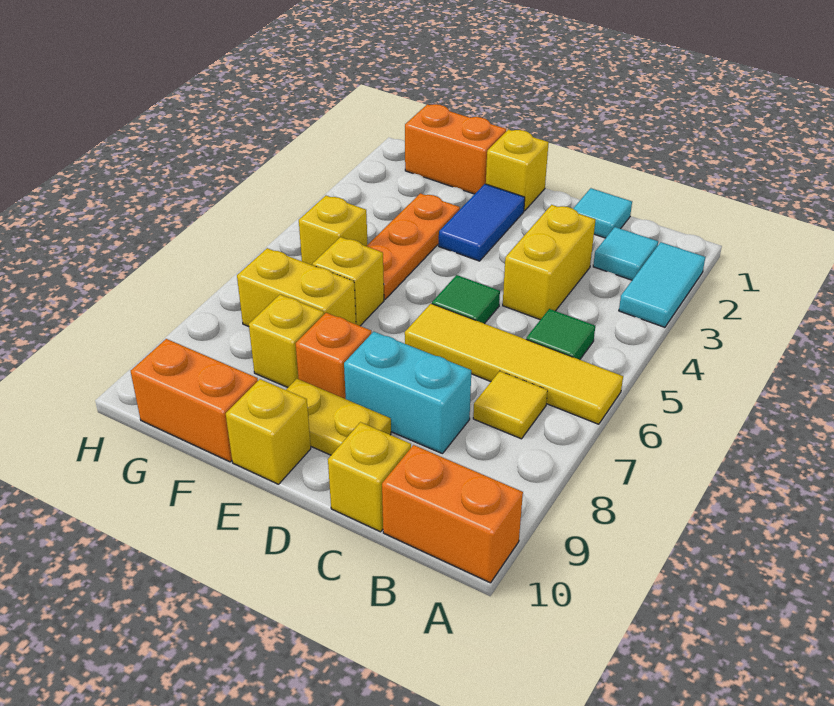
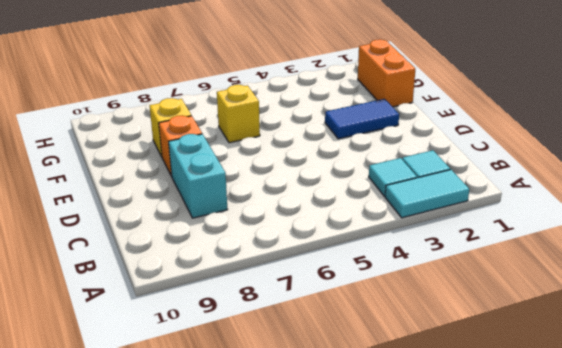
cyan tile B3 level 1 -> cyan tile C1 level 1
none -> yellow tile A6:D6 level 1
none -> orange brick A10:B10 level 1
none -> green tile B5 level 1

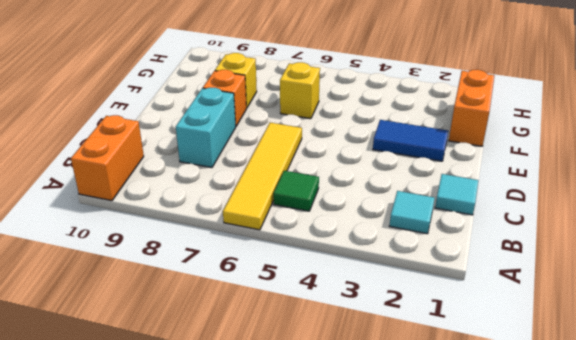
none -> cyan tile A2:A3 level 1
none -> yellow tile B7 level 1
none -> yellow brick C3:C4 level 1

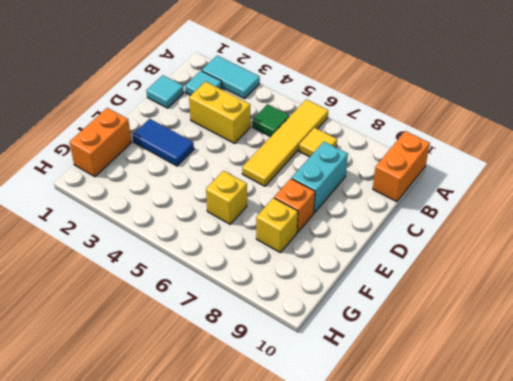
none -> yellow brick C10 level 1
none -> green tile D5 level 1
none -> yellow plate D9:E9 level 1

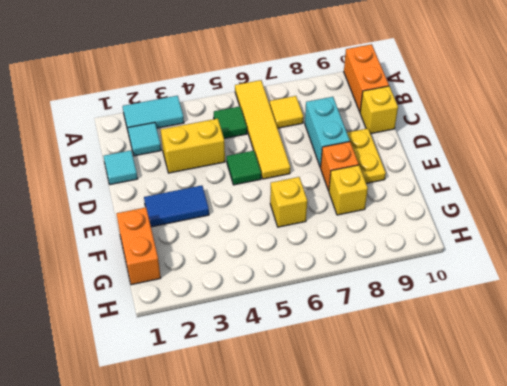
none -> yellow brick E1 level 1
none -> yellow brick E10 level 1
none -> orange plate F3:F5 level 1

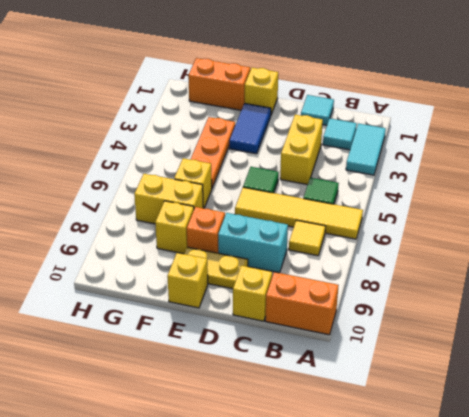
none -> orange brick F10:G10 level 1
none -> yellow brick G5 level 1

